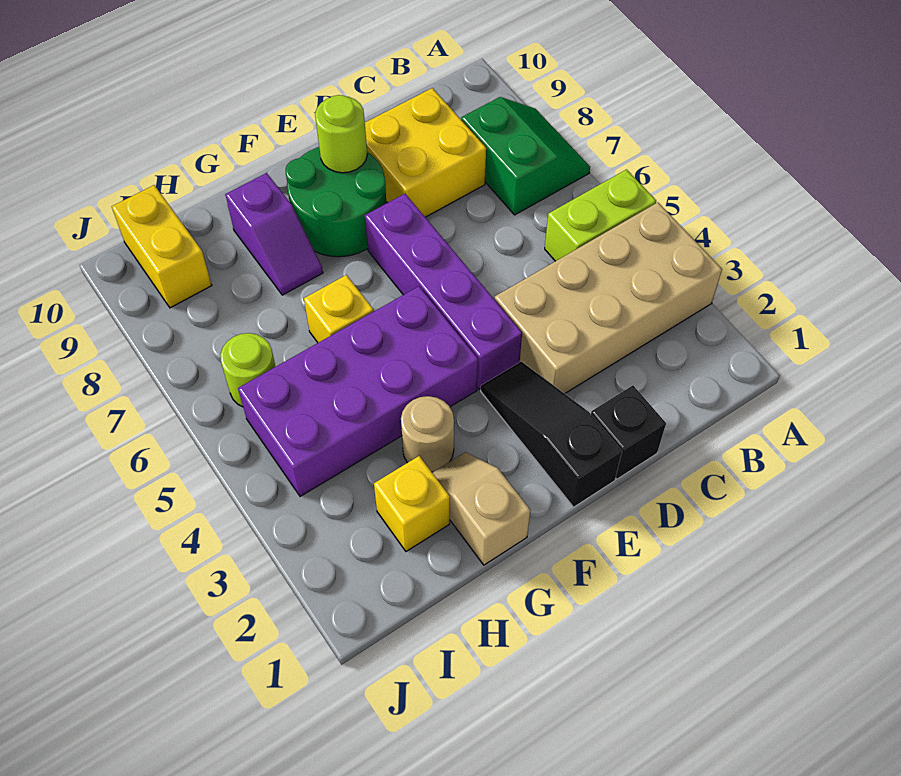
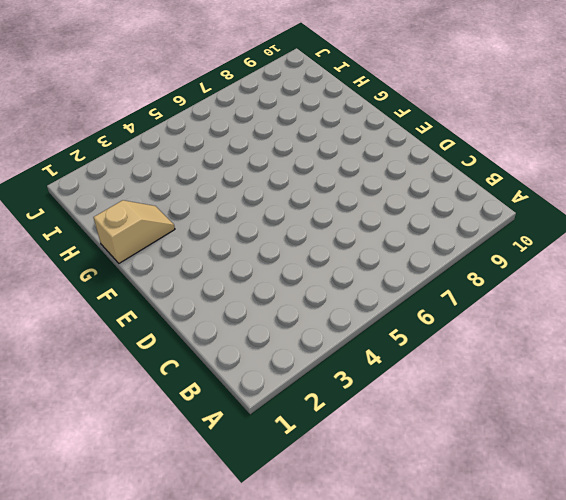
none -> tan brick A3:D4 level 1
none -> lime brick A5:B5 level 1
none -> green slope A7:B8 level 1 top B

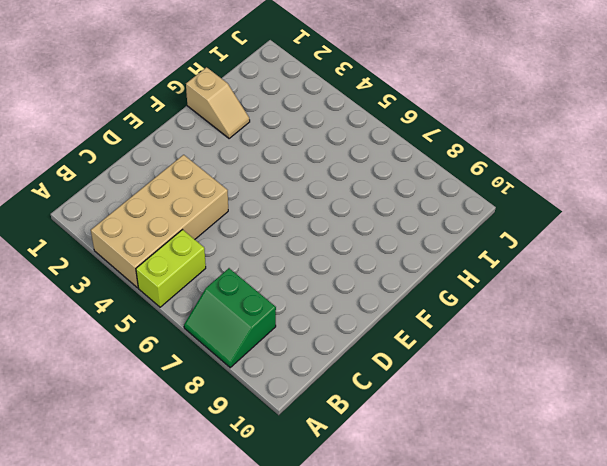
none -> yellow brick C8:D9 level 1
none -> black brick D1 level 1
none -> black slope E1:E3 level 1 top 1

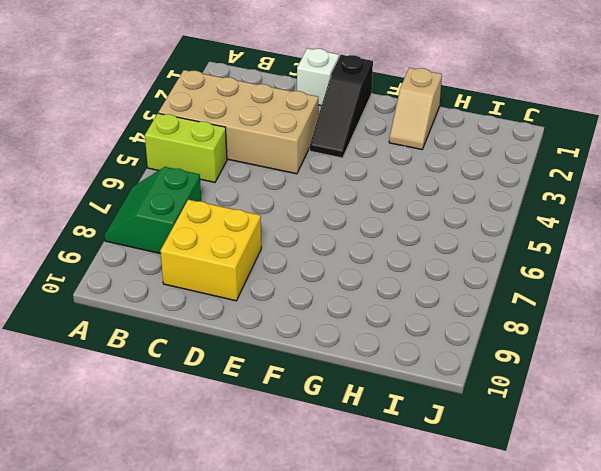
white brick D1 level 1 -> black brick D1 level 1
none -> purple brick E4:E7 level 1
none -> green round brick E8:F9 level 1
none -> purple brick F4:I5 level 1

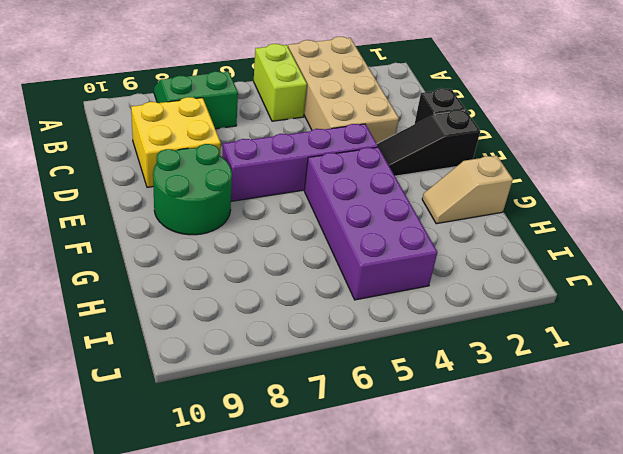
none -> tan round brick G3 level 1
none -> yellow brick G6 level 1
none -> purple slope G8:G9 level 1 top 9

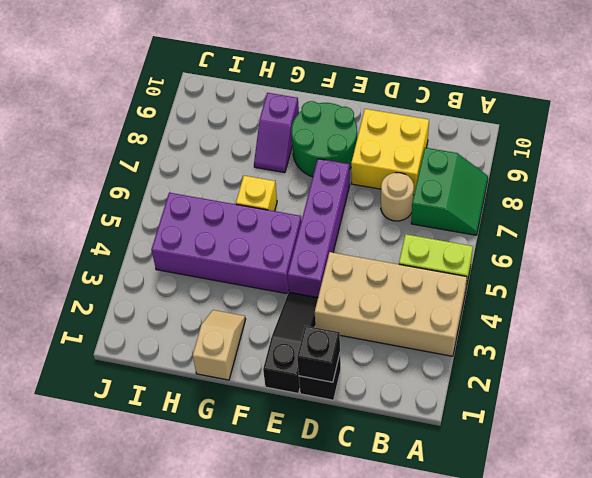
tan round brick C7 level 1 -> tan round brick G3 level 1
black brick D1 level 2 -> none
none -> yellow brick H2 level 1
none -> lime round brick I6 level 1
none -> yellow brick I9:I10 level 1

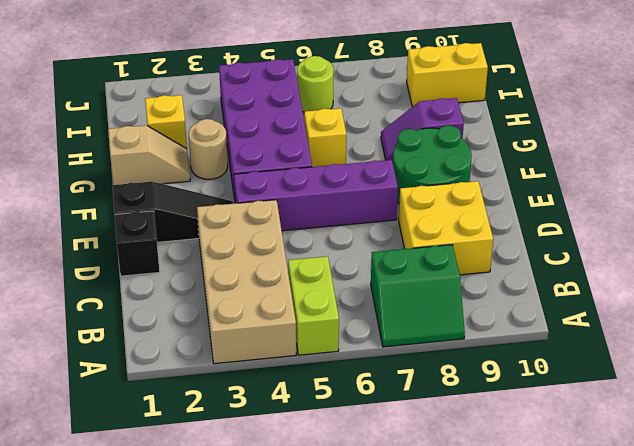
none -> lime round brick E9 level 2

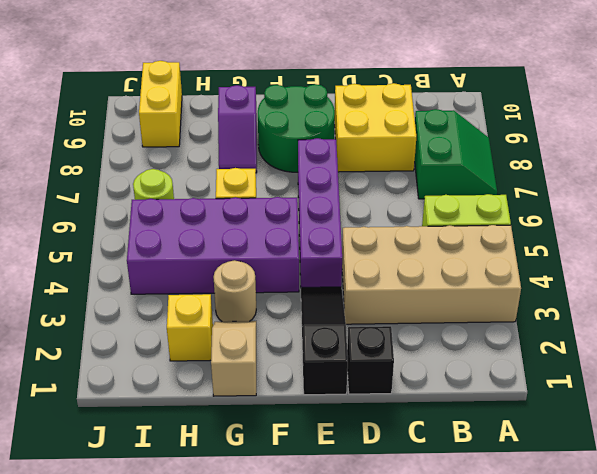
none -> lime round brick E9 level 2

